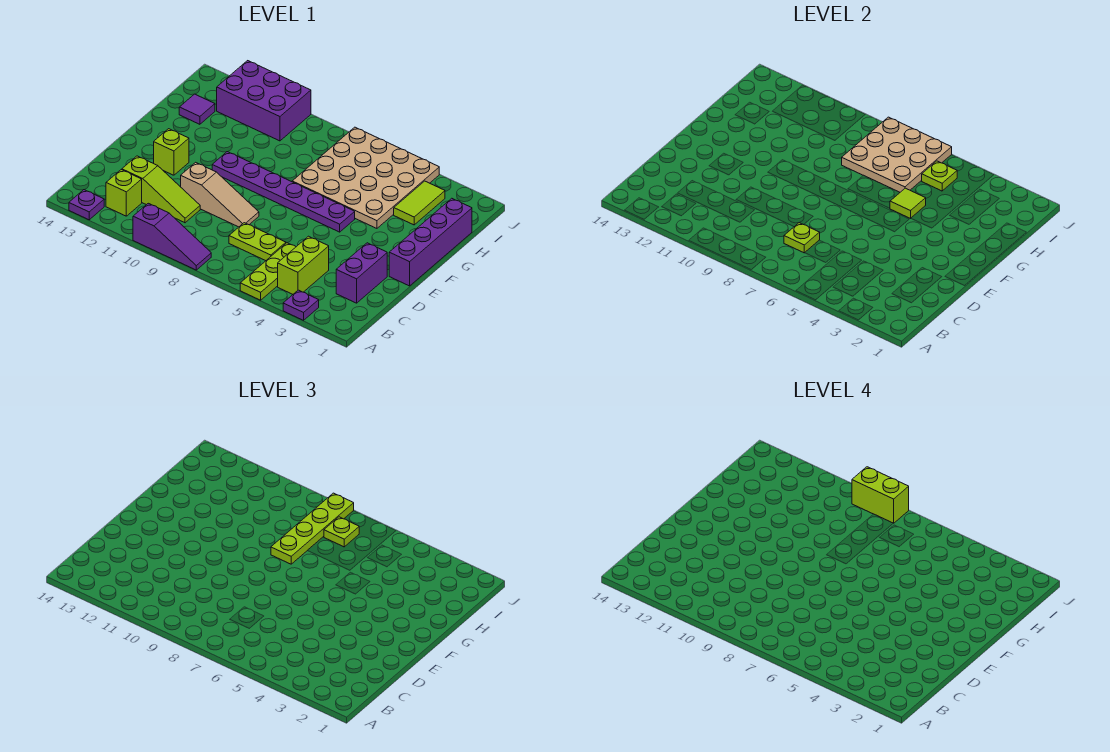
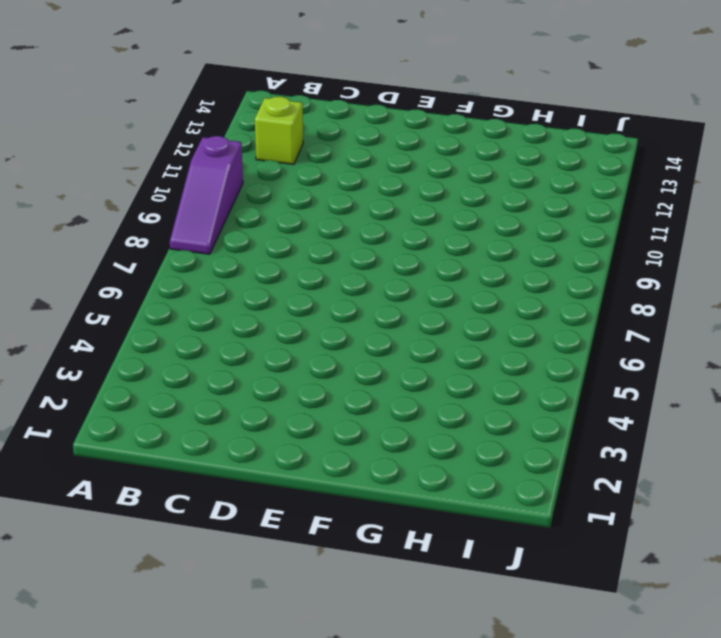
none -> purple plate A3 level 1
none -> lime plate A5:C5 level 1
none -> purple plate A13 level 1

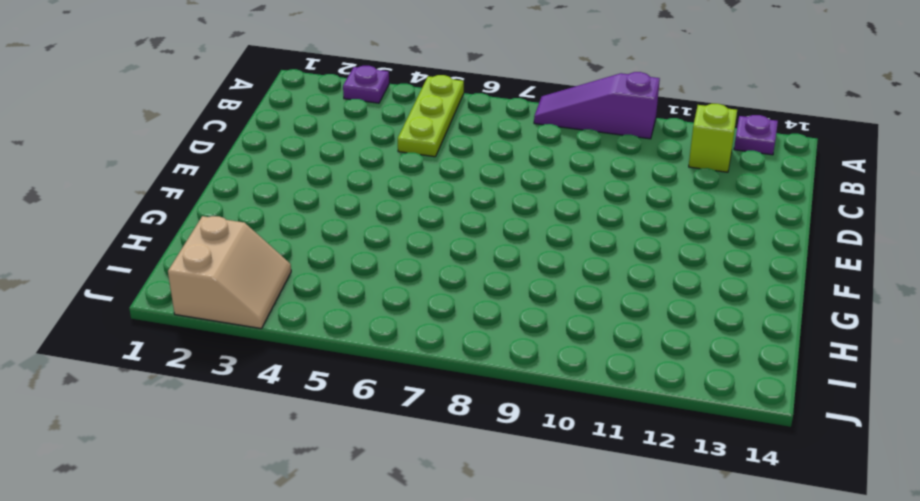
tan slope I2:J3 level 1 top 2 -> lime tile H3:I3 level 1
none -> lime brick B4:C4 level 1
none -> purple brick C2:D2 level 1
none -> lime plate C6:C7 level 1

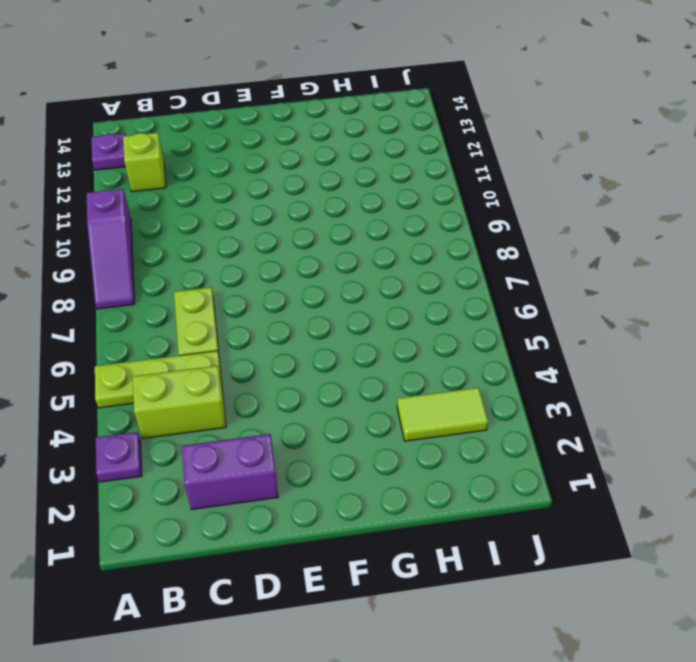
none -> lime slope C10:C12 level 1 top 12
none -> tan slope D8:D10 level 1 top 10
none -> purple brick E1:H1 level 1

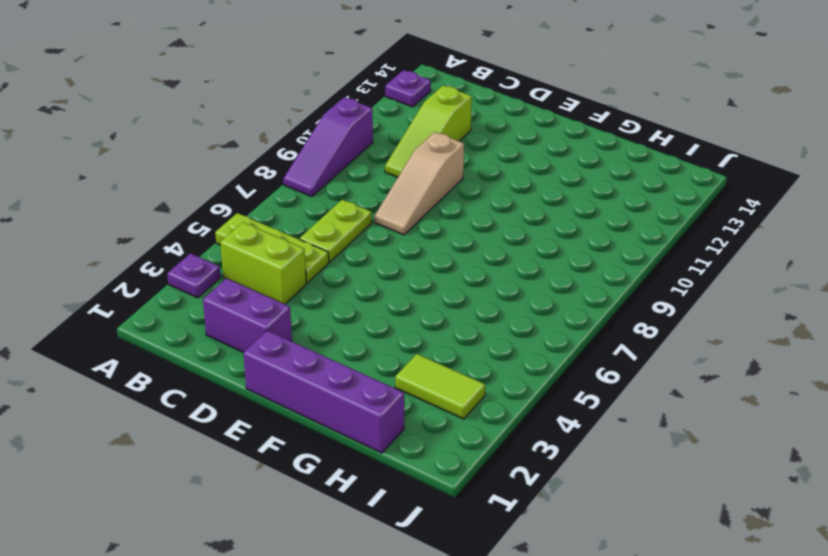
none -> lime brick B12 level 1
none -> lime brick E12 level 1
none -> purple plate F5:F10 level 1

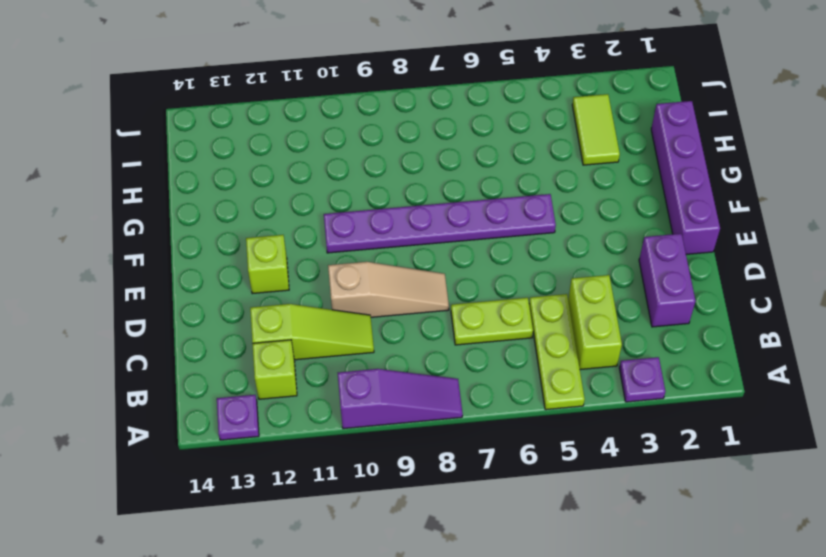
none -> tan plate G4:J7 level 1
none -> purple tile H13 level 1
none -> purple brick I10:J12 level 1

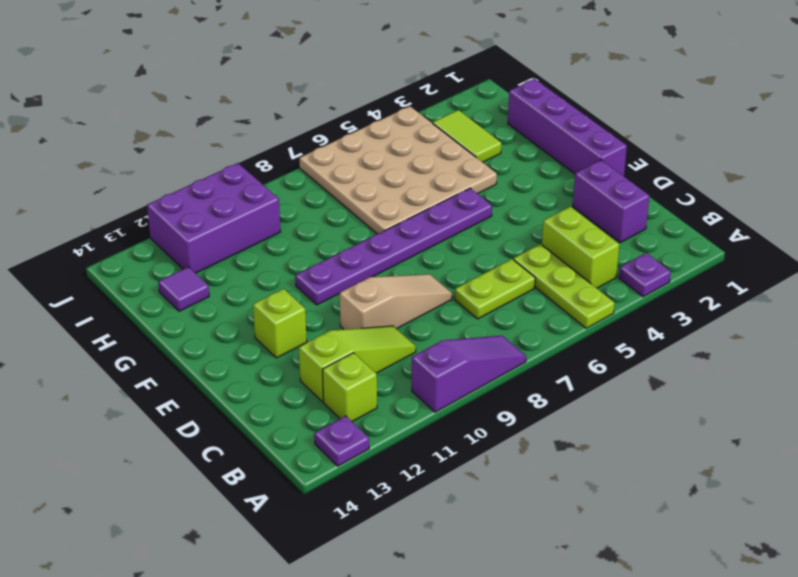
none -> lime plate C7 level 2
none -> lime tile G5 level 2
none -> tan plate H6:J8 level 2

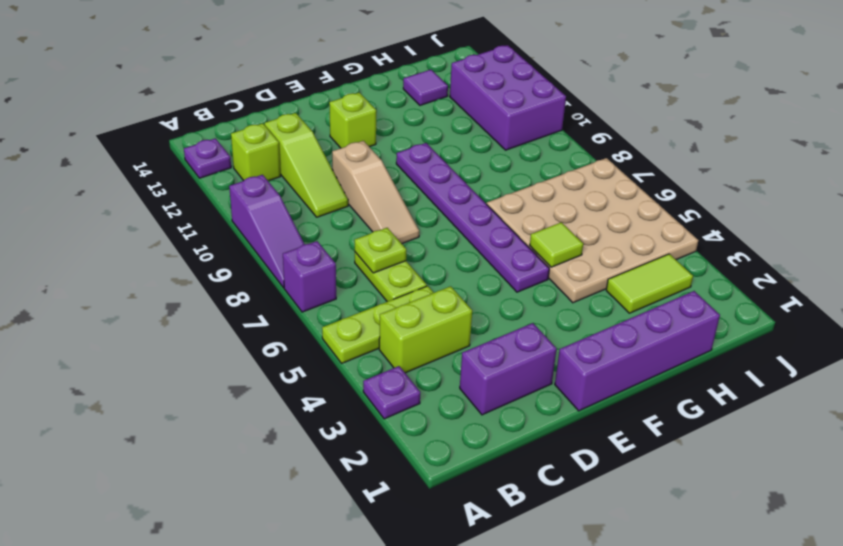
purple brick A7 level 1 -> none
none -> tan plate H6:J8 level 2
none -> lime plate I5 level 2
none -> lime plate G8:J8 level 3

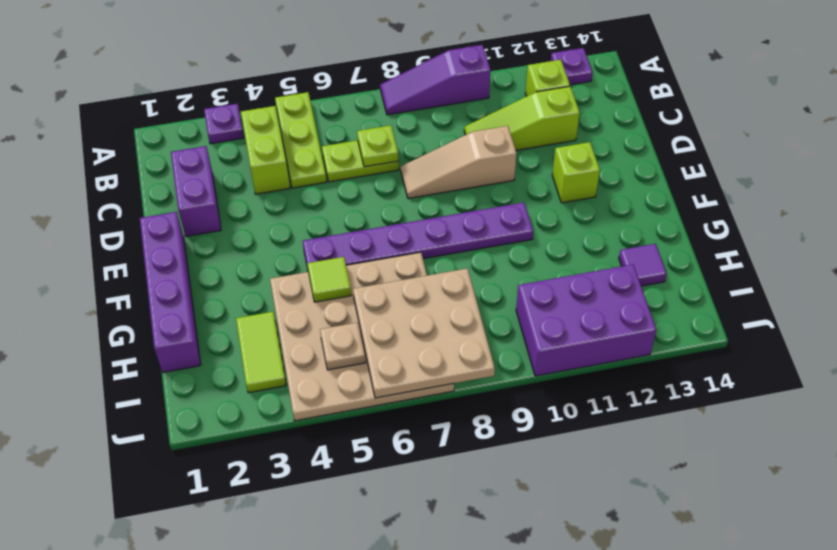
tan plate I5 level 2 -> lime plate I5 level 2
none -> lime plate G8:J8 level 3
none -> lime plate I7 level 3
none -> lime brick J8:J9 level 4

